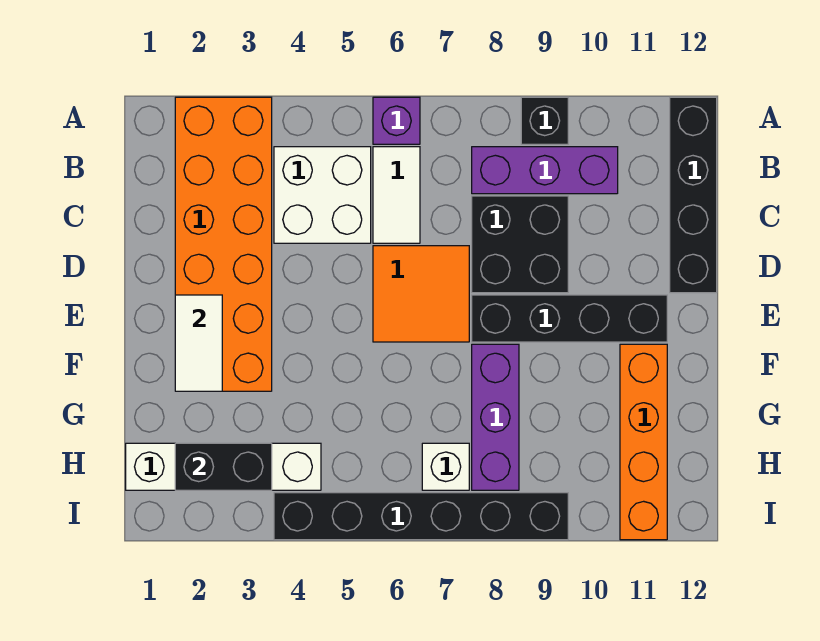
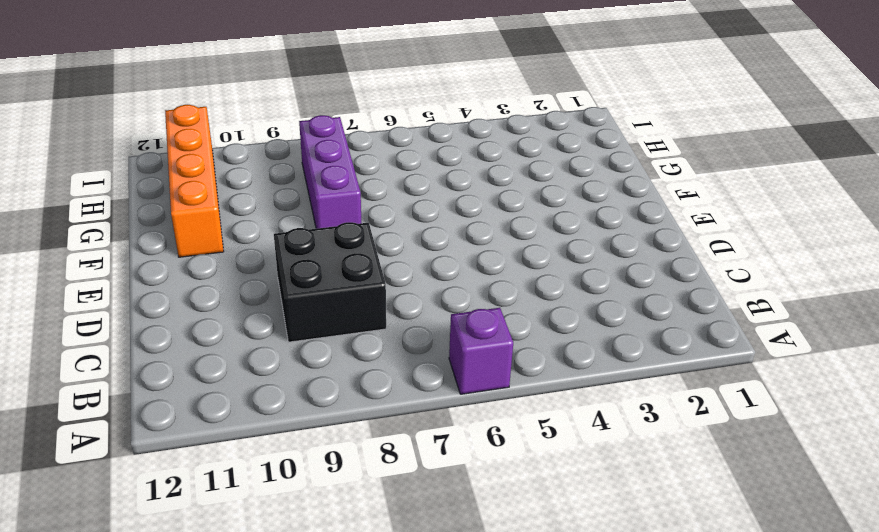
none -> orange brick A2:F3 level 1
none -> black brick A9 level 1
none -> black brick A12:D12 level 1

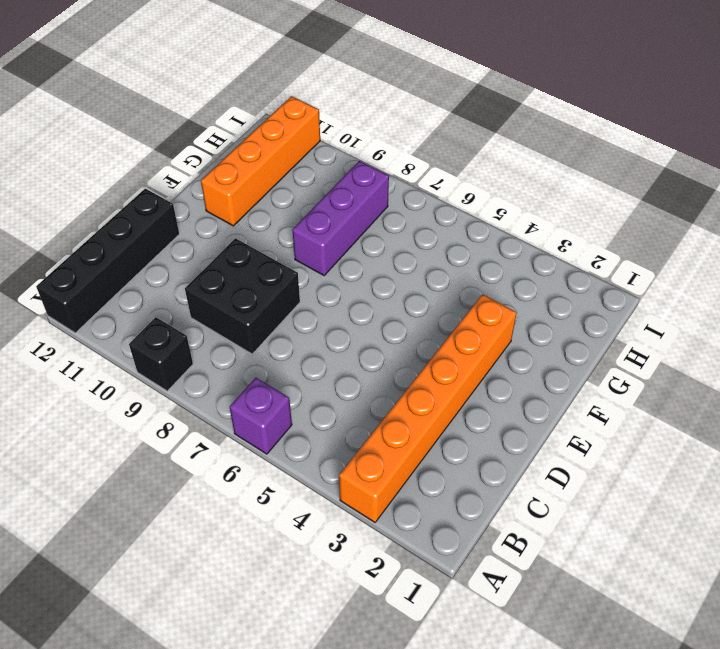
orange brick A3:F3 level 1 -> orange brick A2:F3 level 1
none -> white brick B4:C5 level 1
none -> white tile B6:C6 level 1
none -> purple brick B8:B10 level 1

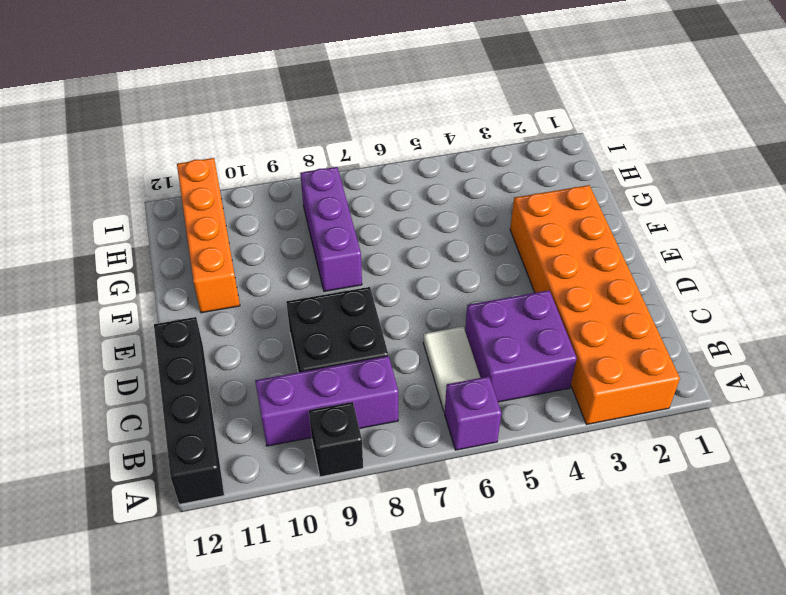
purple brick B4:C5 level 1 -> white brick B4:C5 level 1
none -> orange tile D6:E7 level 1
none -> black brick E8:E11 level 1
none -> white brick H1:H4 level 1

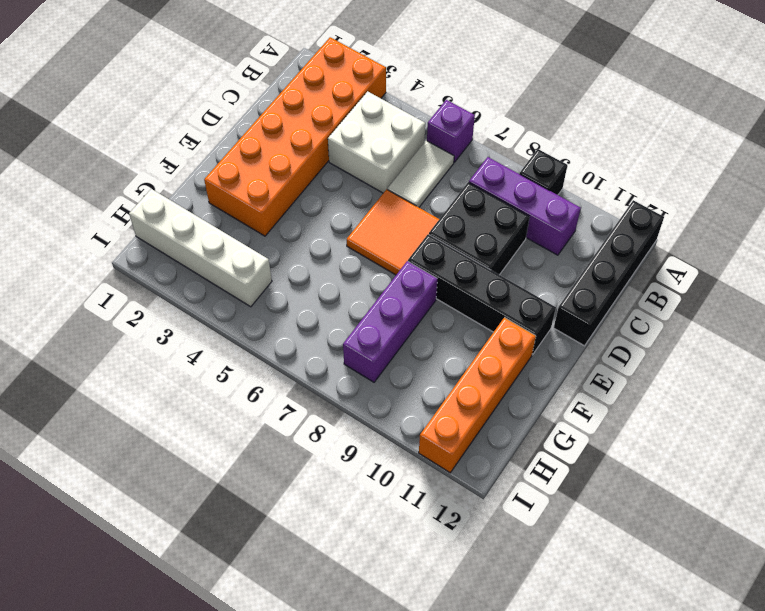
none -> white brick H7 level 1
none -> black brick I4:I9 level 1
none -> white tile E2:F2 level 2

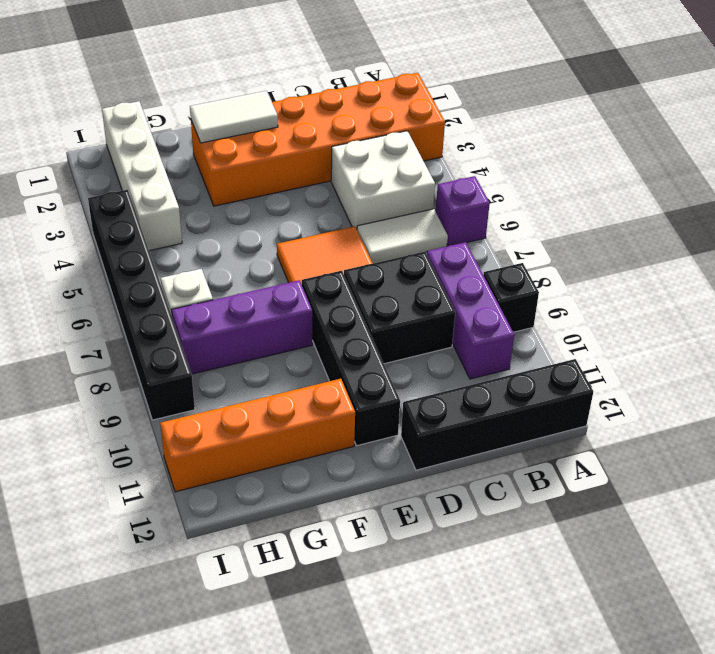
none -> black brick H2:H3 level 2

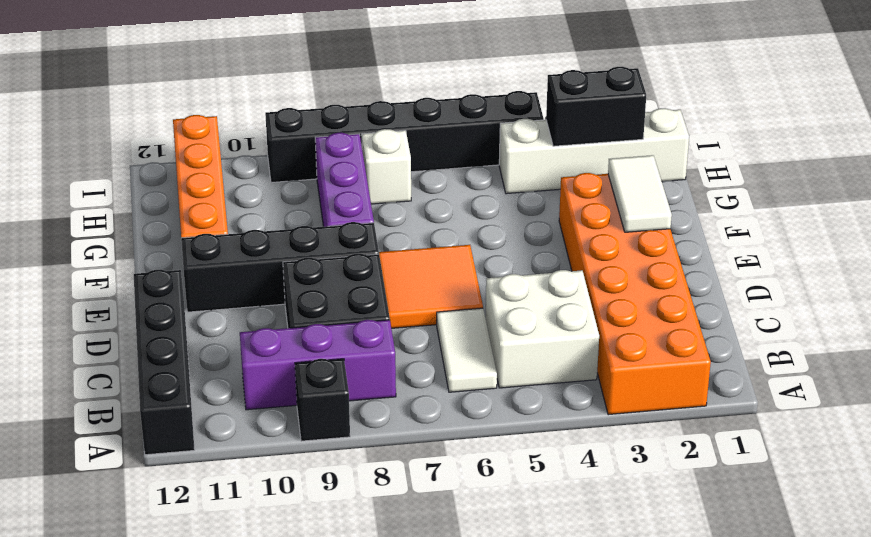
none -> purple brick A6 level 1

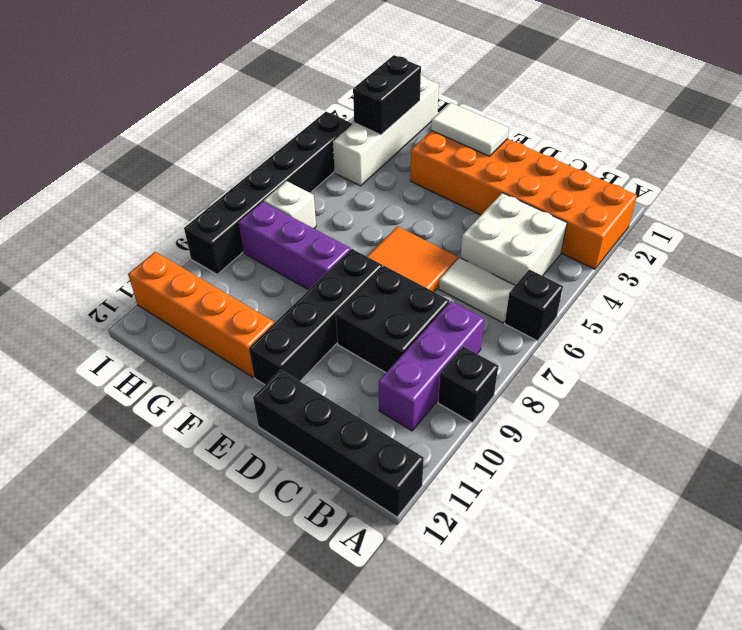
black brick A6 level 1 -> purple brick A6 level 1

